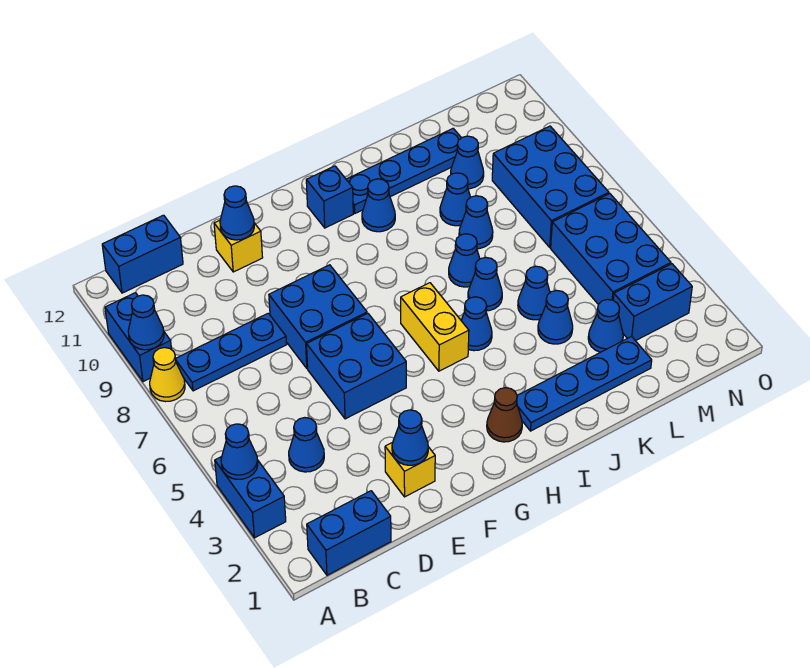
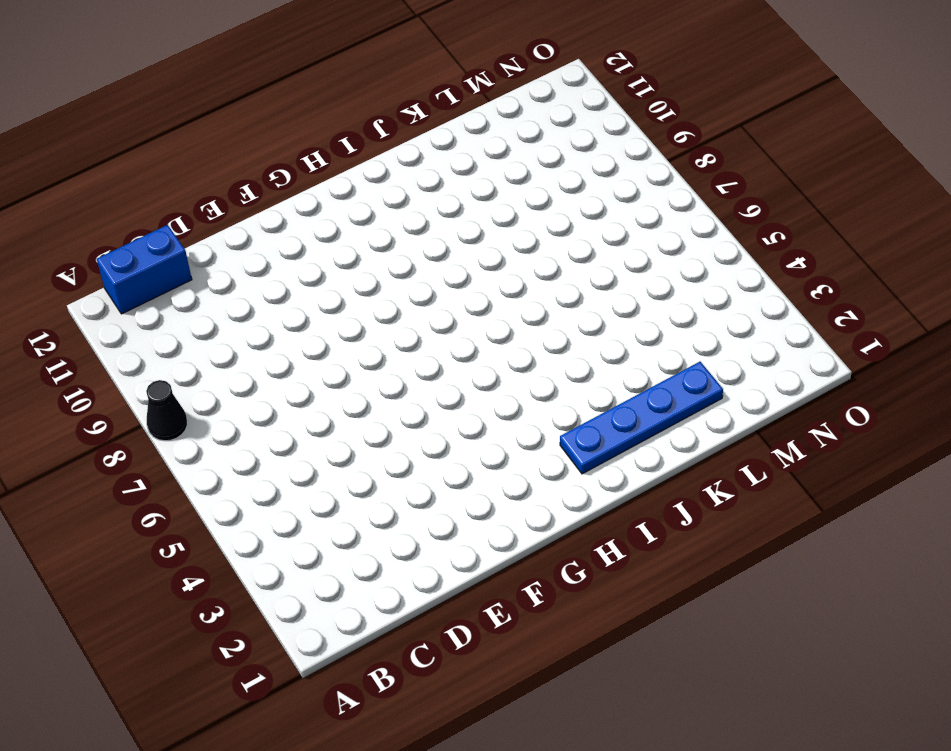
black cone A8 level 1 -> yellow cone A8 level 1
none -> blue brick A3:A4 level 1
none -> blue brick A9:A10 level 1
none -> blue brick B1:C1 level 1
none -> blue plate B8:D8 level 1

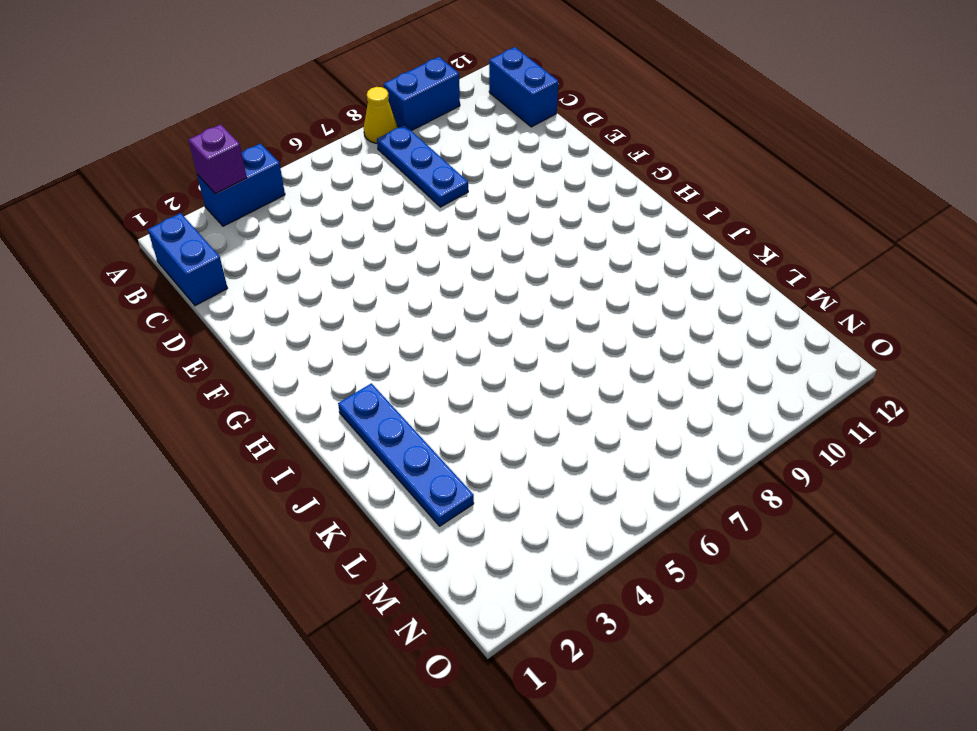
purple brick A3 level 2 -> none
none -> blue cone C4 level 1
none -> yellow brick E2 level 1
none -> blue brick E5:F6 level 1
none -> blue brick E7:F8 level 1

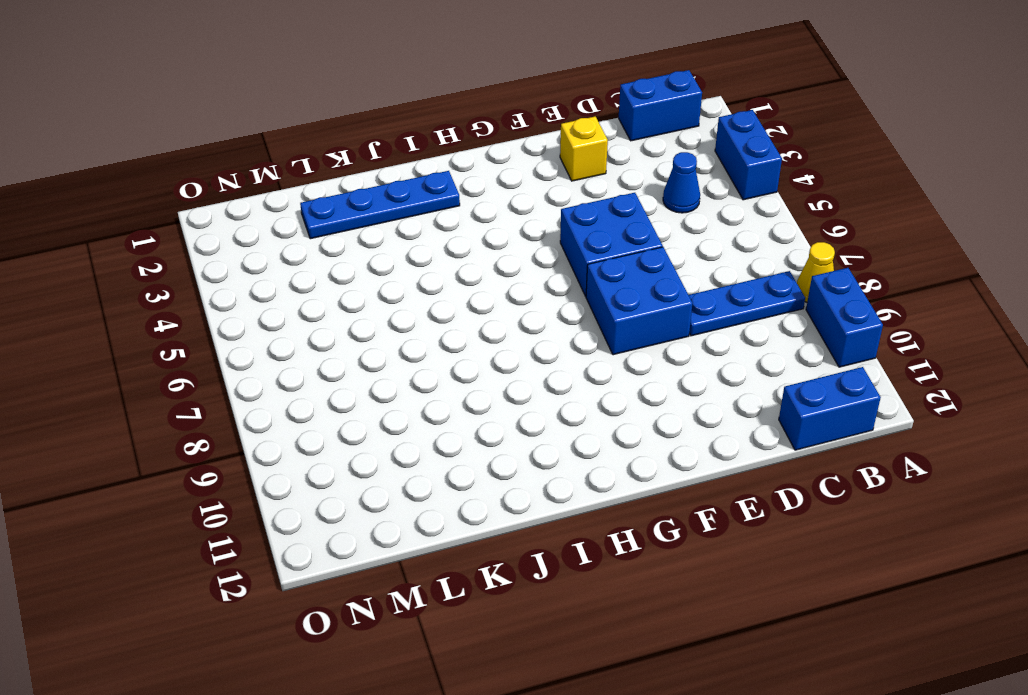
none -> yellow brick E11 level 1
none -> brown cone H2 level 1
none -> yellow brick H5:H6 level 1
none -> blue brick H11 level 1

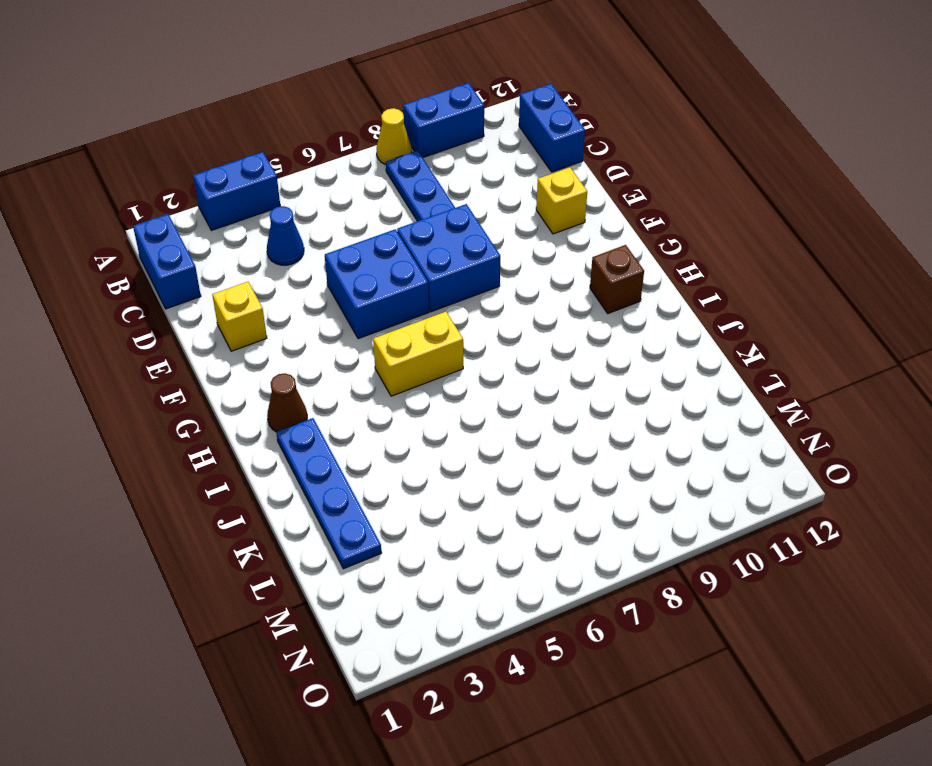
brown brick H11 level 1 -> blue brick H11 level 1
none -> blue cone I5 level 1
none -> blue cone I10 level 1
none -> blue plate I11:L11 level 1
none -> blue cone J6 level 1

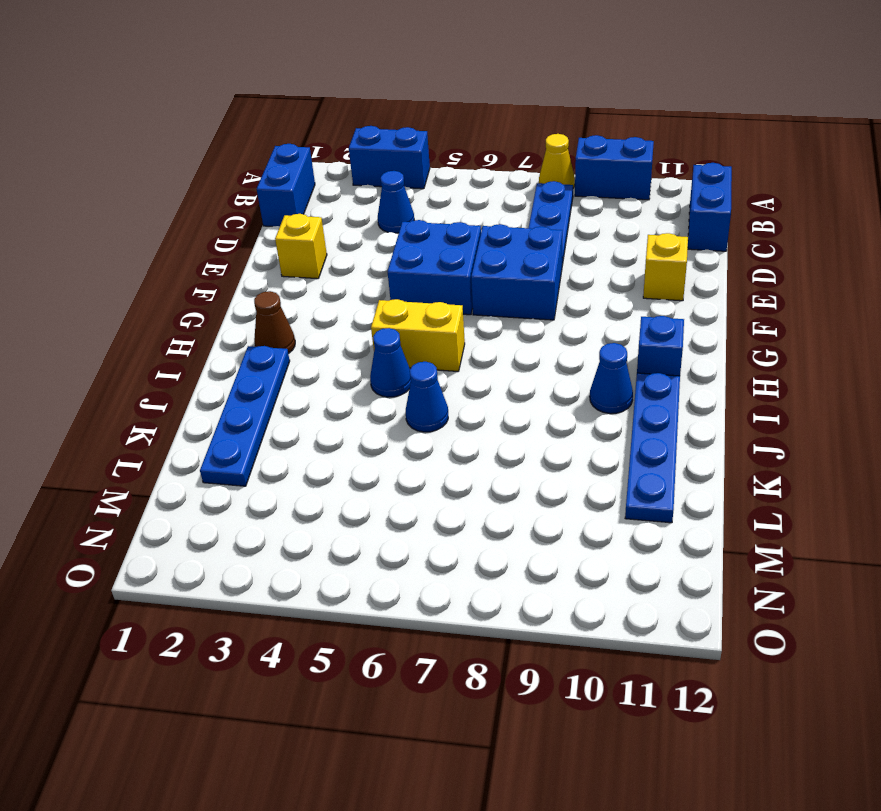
none -> blue cone J7 level 1
none -> blue cone K4 level 1
none -> blue cone K5 level 1
none -> blue cone K8 level 1

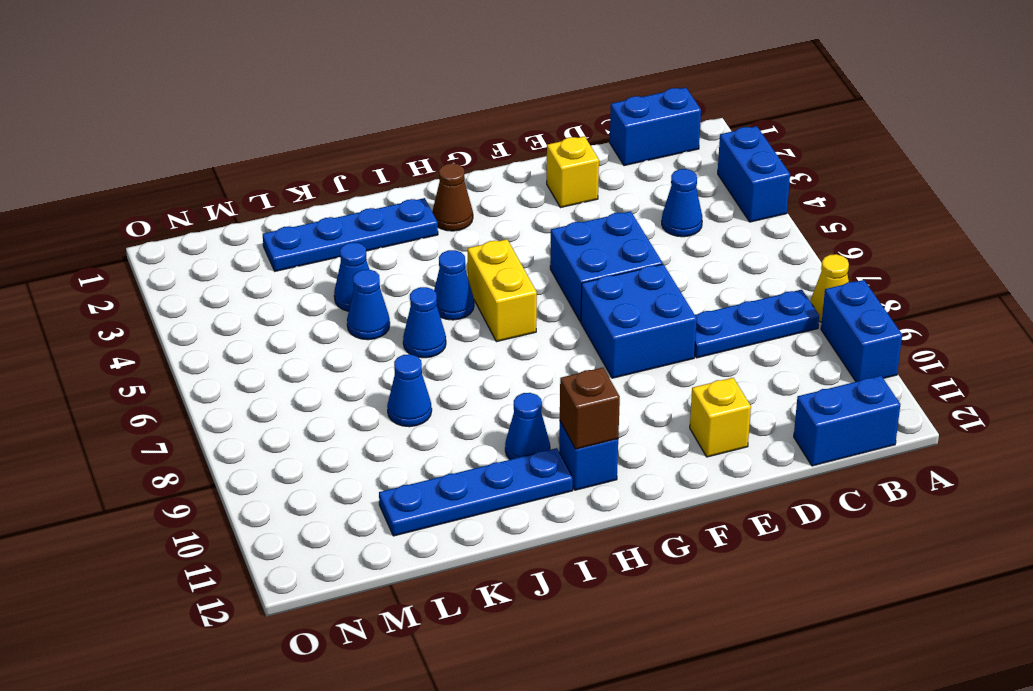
brown brick H11 level 2 -> none
none -> blue cone J7 level 1
none -> blue cone K9 level 1
none -> blue cone L3 level 1
none -> blue cone L10 level 1

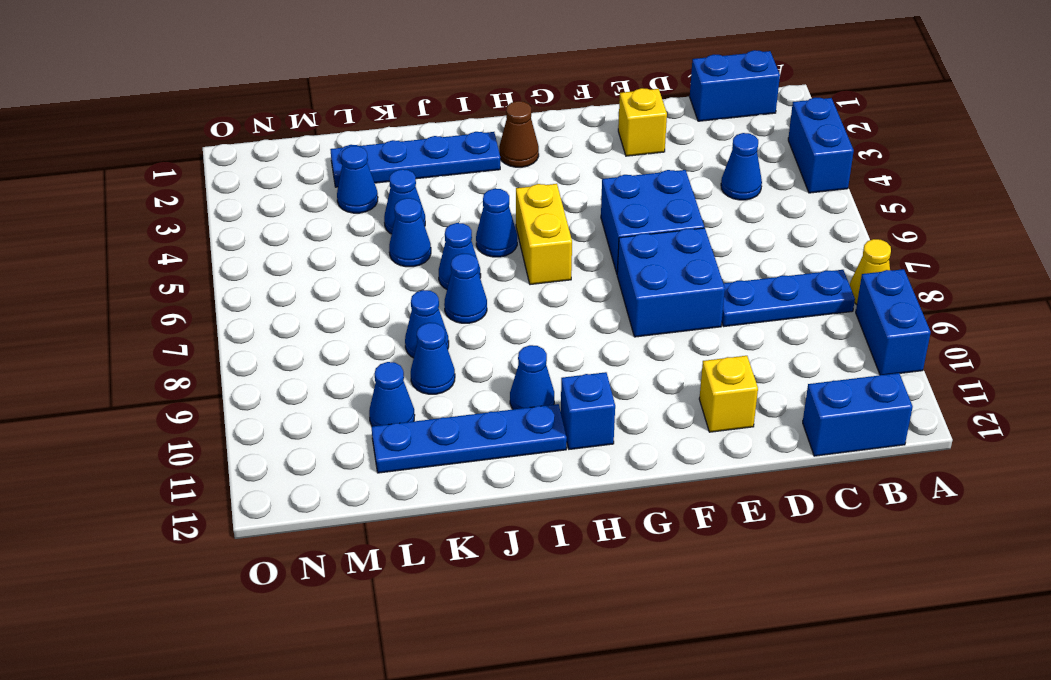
none -> blue brick M3:N3 level 1
none -> blue brick M4:N6 level 1
none -> blue brick M7:N9 level 1
none -> blue cone A4 level 2

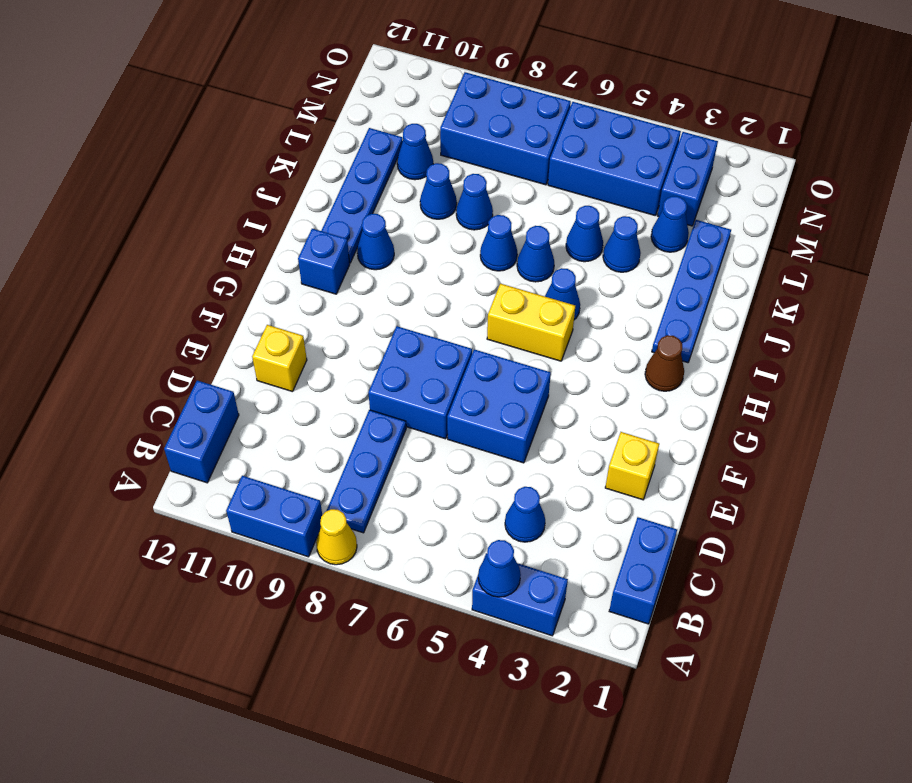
none -> blue cone A9 level 2
none -> blue cone E2 level 2
none -> blue cone E11 level 2

